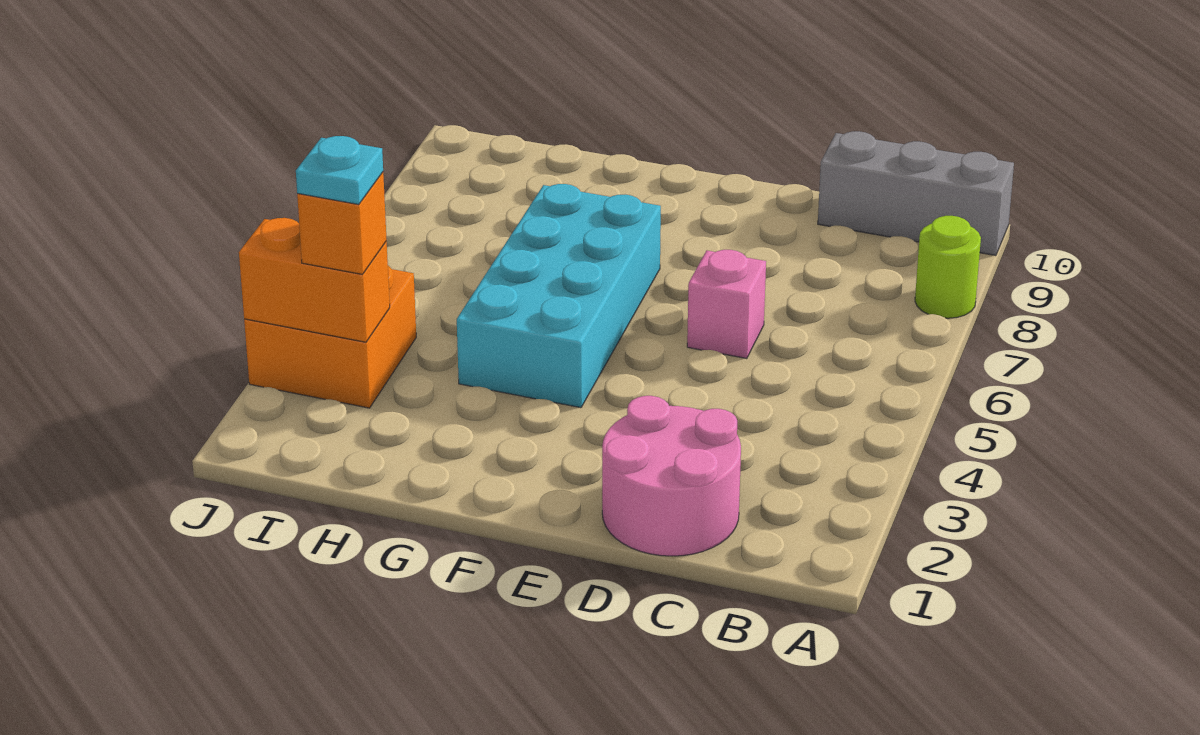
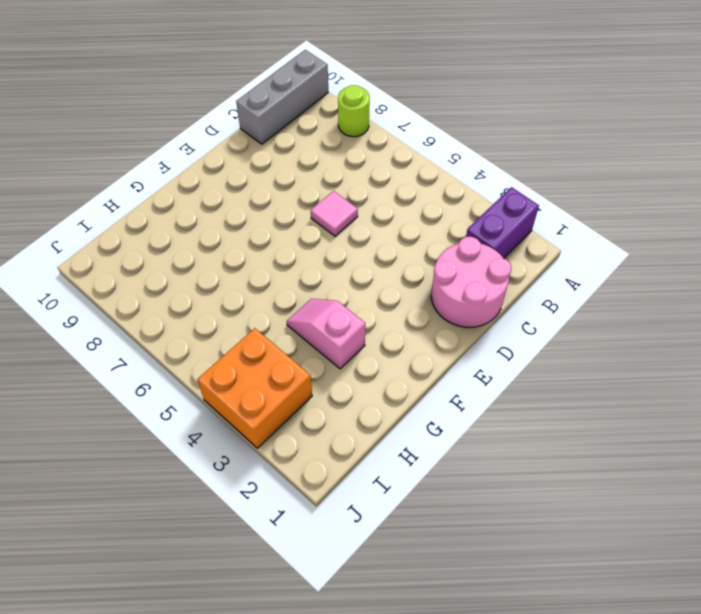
purple brick A2:B2 level 1 -> none
pink tile D6 level 1 -> pink brick D6 level 1
pink slope G3:G4 level 1 top 3 -> cyan brick F4:G7 level 1
none -> orange brick I3:J3 level 2
none -> orange brick I3 level 3

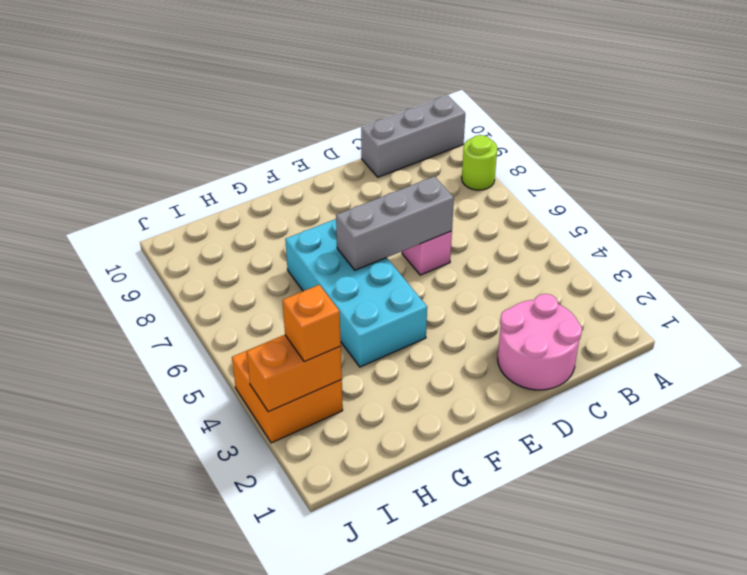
grey brick D6:F6 level 2 -> none
none -> cyan plate I3 level 4

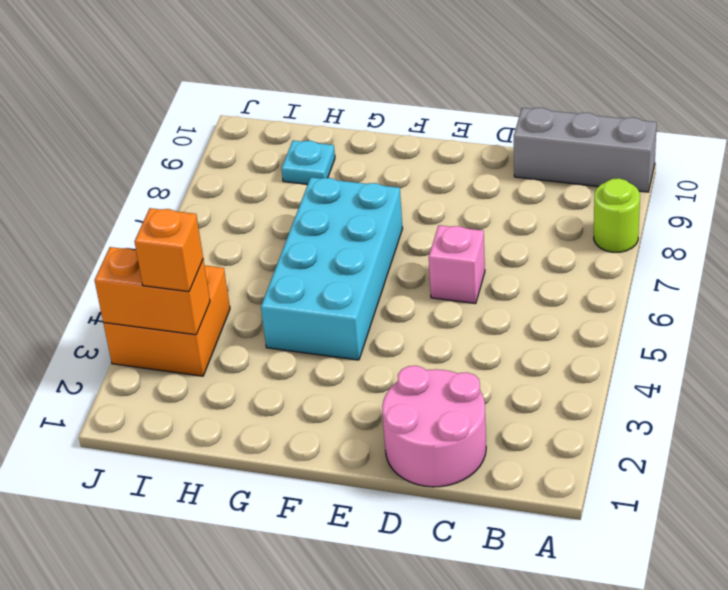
cyan plate H9 level 1 -> cyan plate I3 level 4

